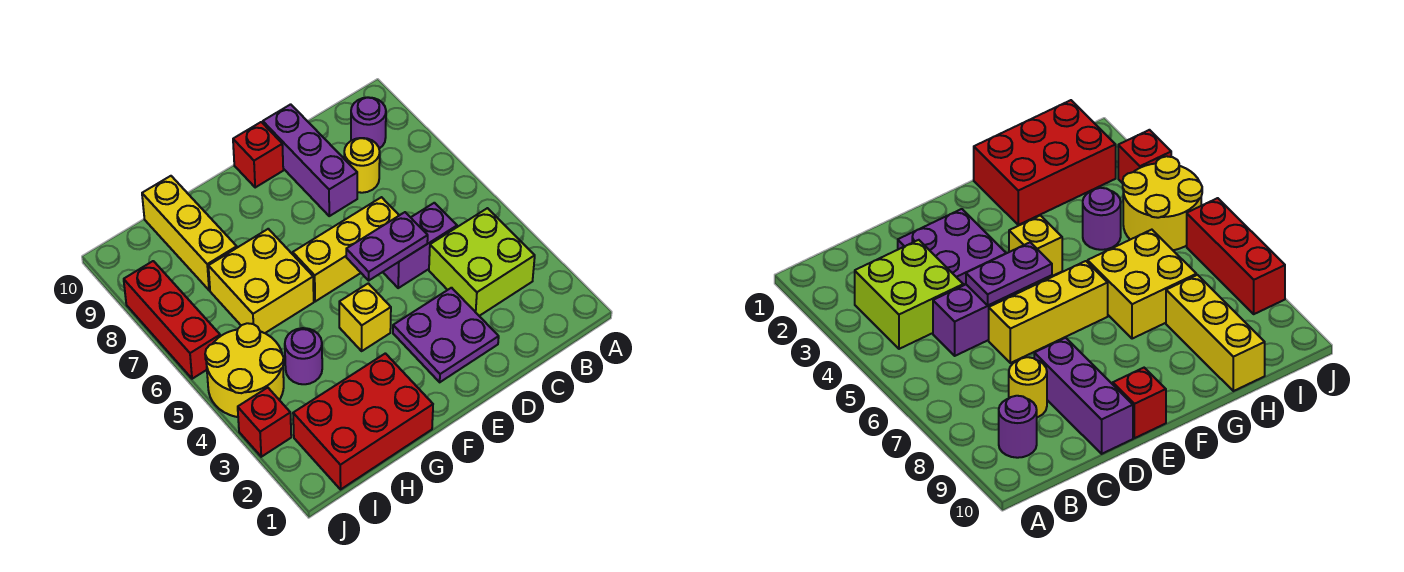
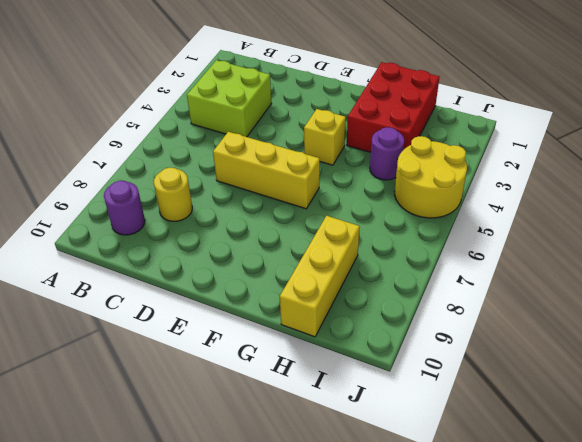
red brick G1:H3 level 1 -> red brick G1:I2 level 1
none -> purple brick C5:D5 level 1
none -> purple plate D2:E3 level 1
none -> purple brick D8:D10 level 1

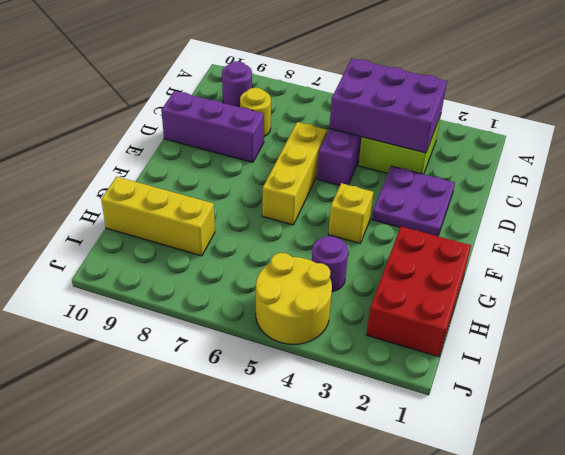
purple brick B3:C5 level 2 -> none
none -> red brick E10 level 1
none -> yellow brick G6:H7 level 1
none -> red brick J3 level 1

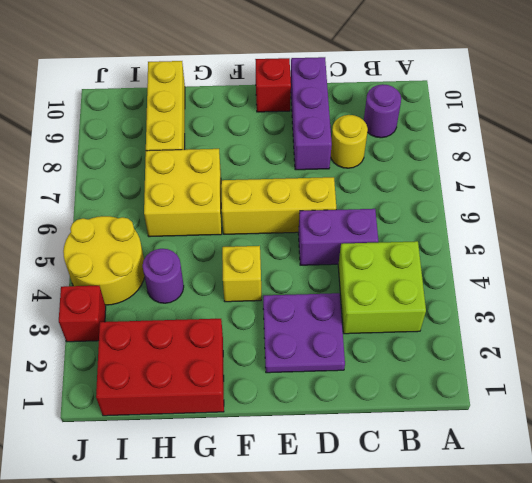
none -> red brick J6:J8 level 1
none -> purple plate D5:E5 level 2

